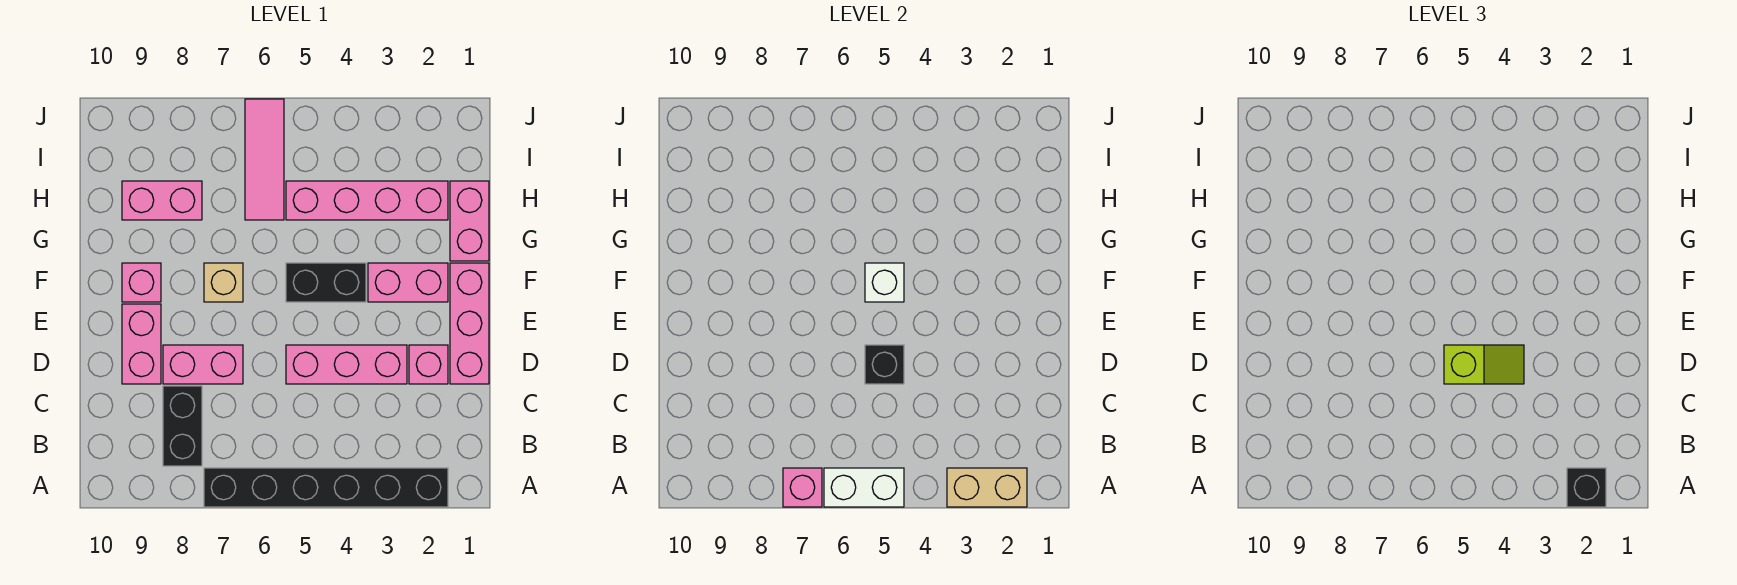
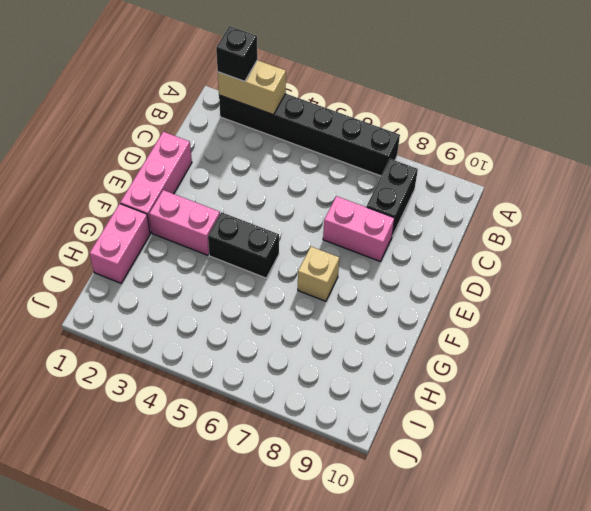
none -> pink brick D2 level 1
none -> pink brick D3:D5 level 1
none -> pink brick D9:E9 level 1

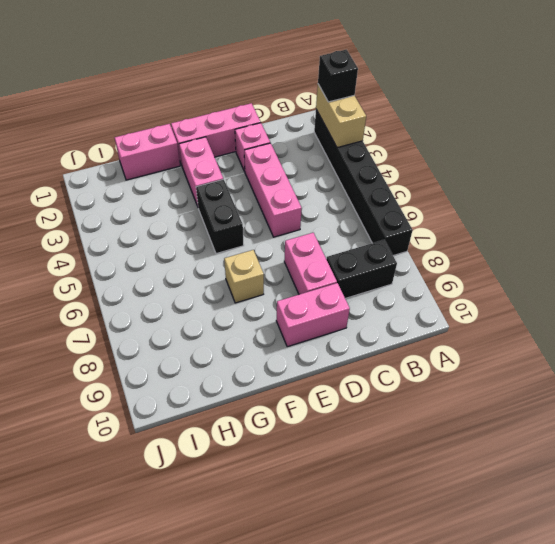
none -> pink brick F9 level 1
none -> pink brick H2:H5 level 1
none -> pink tile H6:J6 level 1

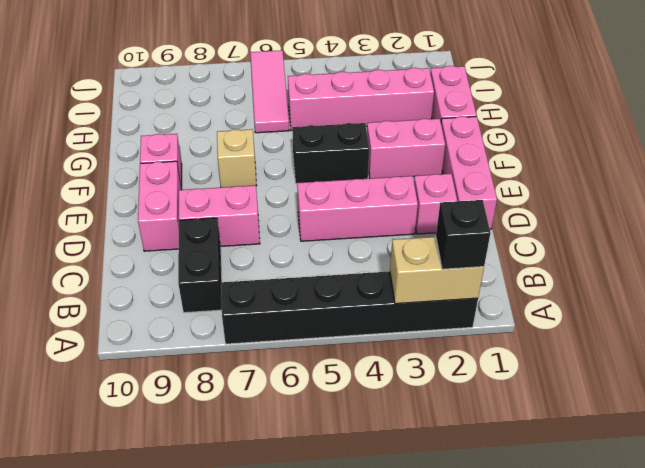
none -> pink brick H8:H9 level 1
none -> white brick A5:A6 level 2
none -> pink brick A7 level 2

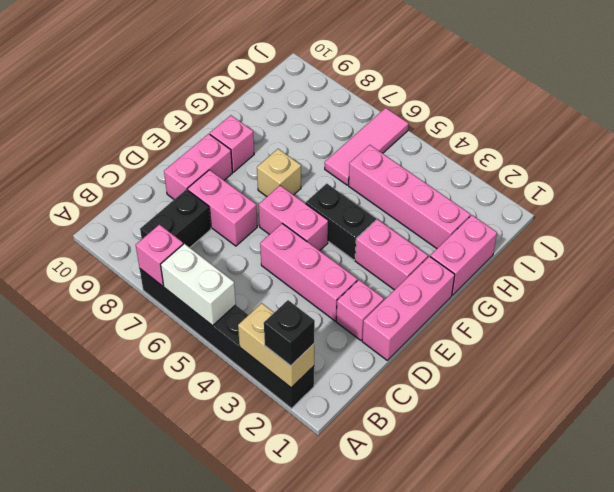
pink brick E5:E6 level 1 -> pink brick H8:H9 level 1
none -> black brick D5 level 2
none -> white brick F5 level 2
none -> lime slope D4:D5 level 3 top 5

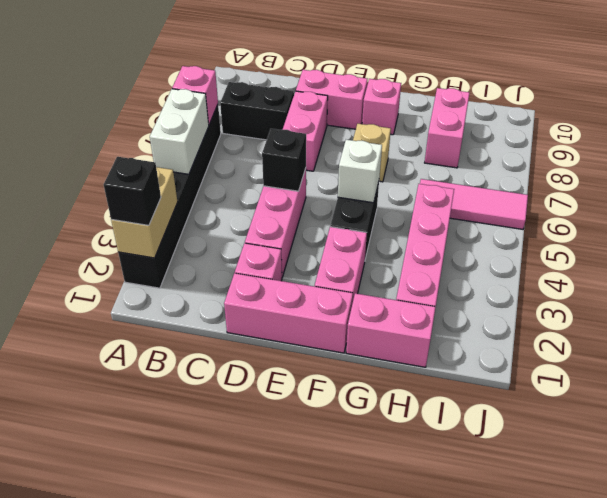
none -> lime slope D4:D5 level 3 top 5

